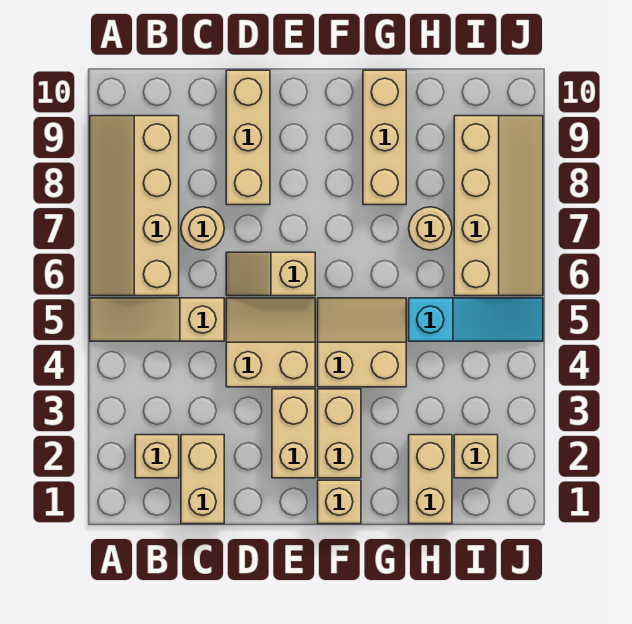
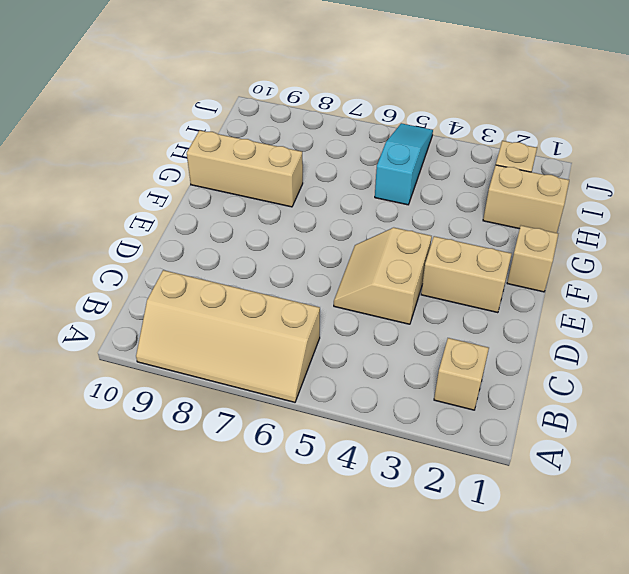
none -> tan slope A5:C5 level 1 top C
none -> tan brick C1:C2 level 1
none -> tan round brick C7 level 1

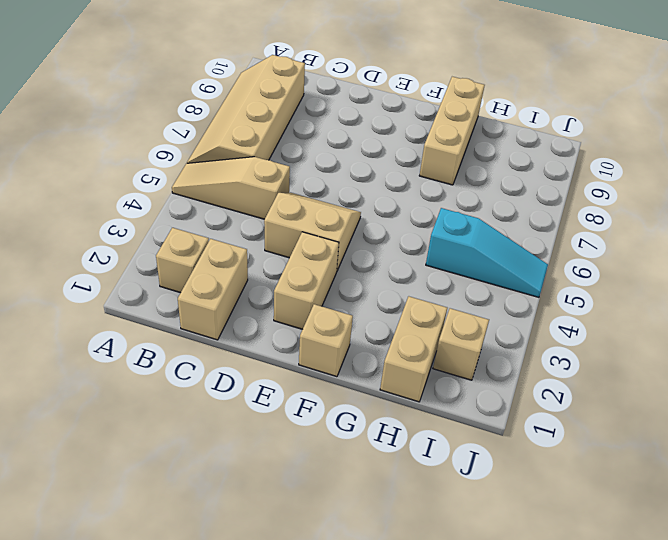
none -> tan round brick C7 level 1
none -> tan slope D6:E6 level 1 top E
none -> tan brick D8:D10 level 1

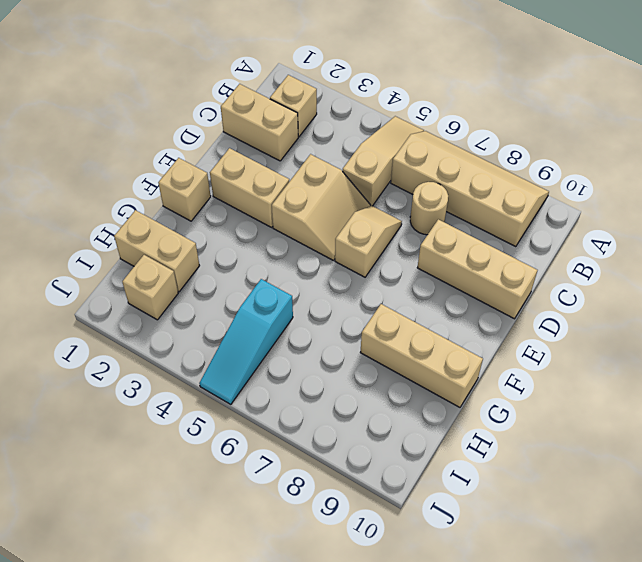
none -> tan brick F2:F3 level 1
none -> tan slope F4:G5 level 1 top 4
none -> tan round brick H7 level 1

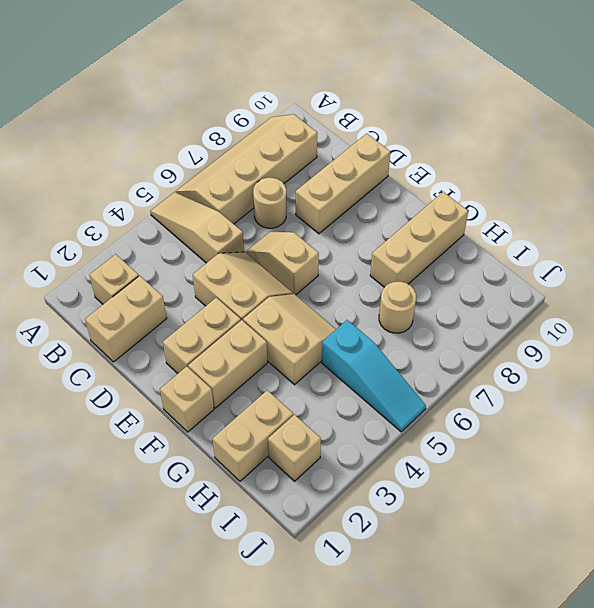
none -> tan slope I6:J9 level 1 top I

